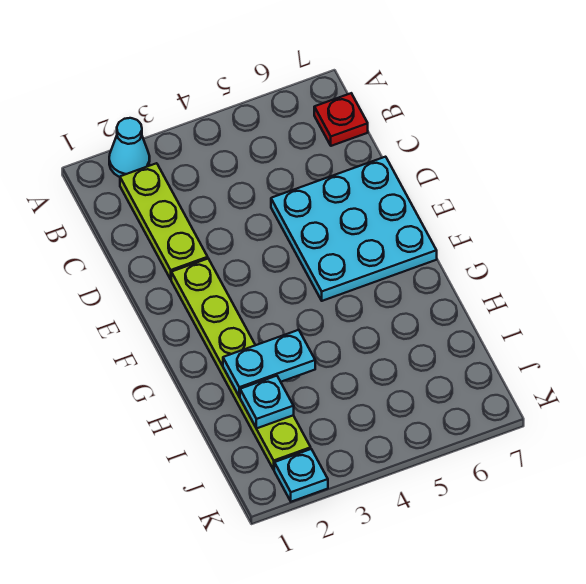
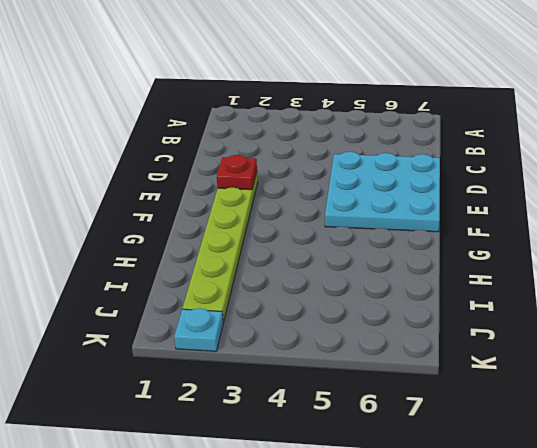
red plate E2 level 2 -> red plate B7 level 1
none -> cyan cone A2 level 1
none -> lime plate B2:D2 level 1

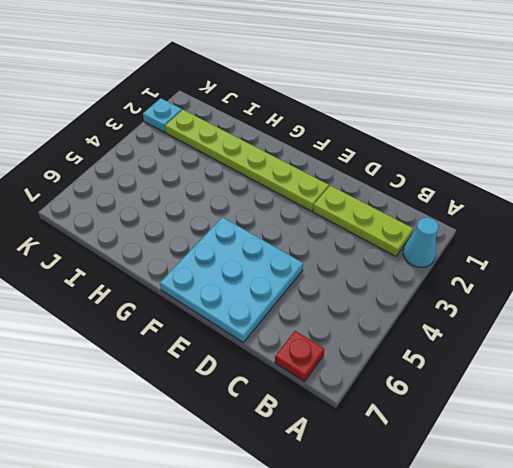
none -> cyan plate H2:H3 level 2
none -> cyan plate I2 level 2

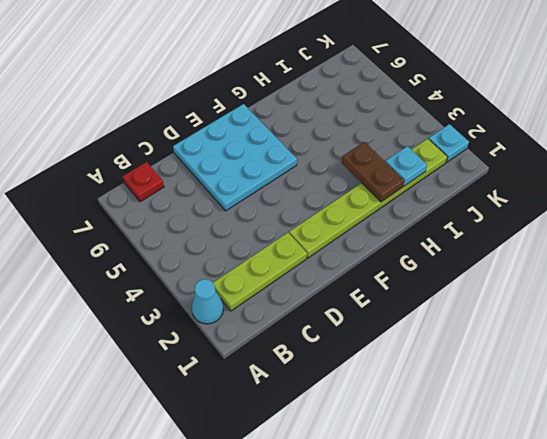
brown plate H2:H3 level 2 -> cyan plate H2:H3 level 2

